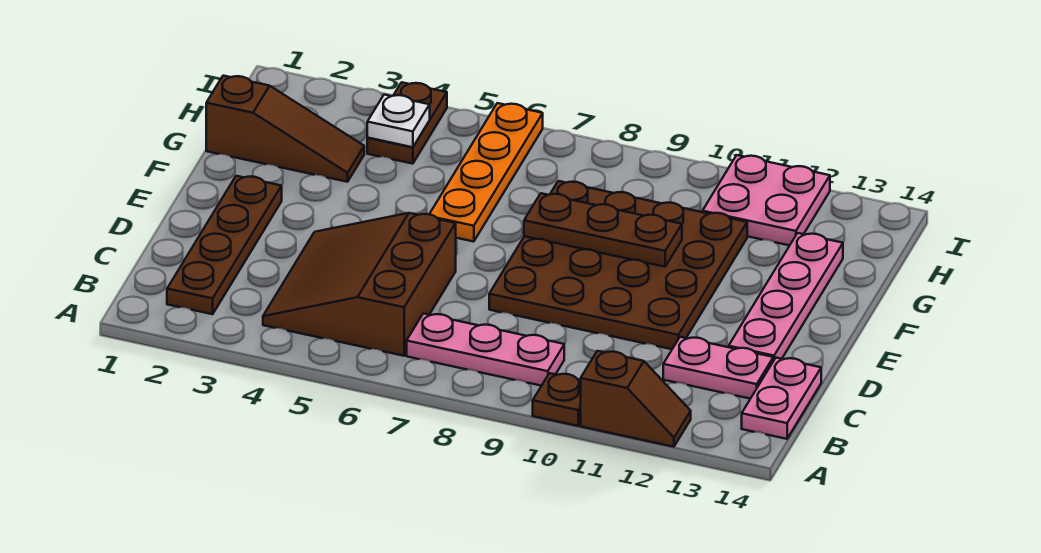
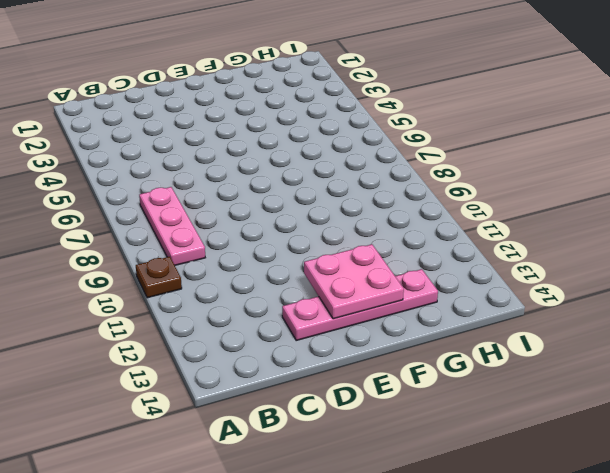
pink plate E12:F13 level 2 -> pink plate H11:I12 level 1
none -> brown slope A11:A12 level 1 top 11
none -> brown plate B2:E2 level 1
none -> brown slope B4:D6 level 1 top 6

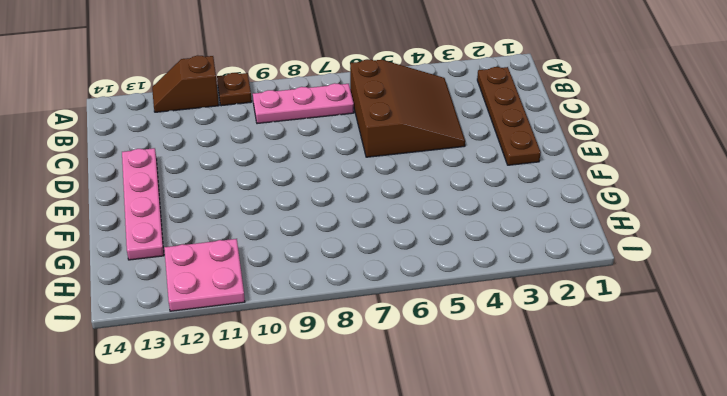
none -> pink plate B14:C14 level 1
none -> pink plate C12:C13 level 1
none -> brown plate D8:G11 level 1

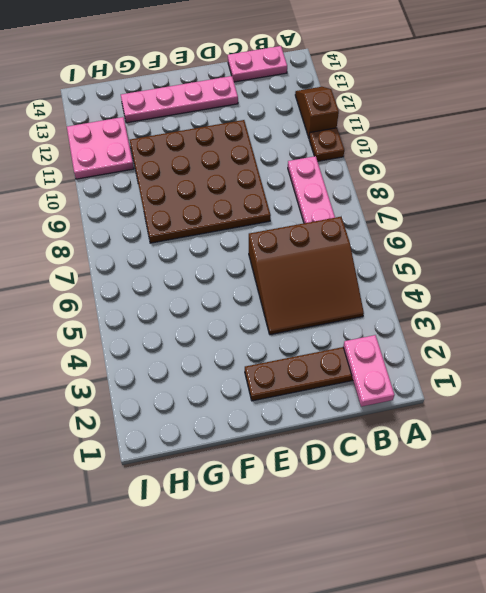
pink plate B1:B2 level 2 -> pink plate C12:C13 level 1
none -> orange plate F6:I6 level 1
none -> brown slope G1:G3 level 1 top 1
none -> brown plate H4:I4 level 1

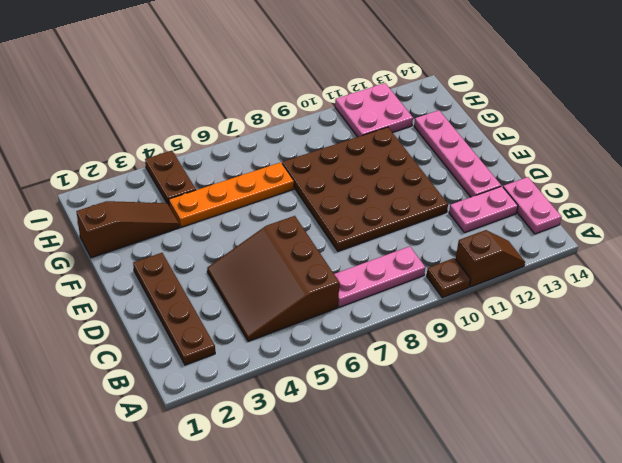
orange plate G4:G7 level 1 -> orange plate F6:I6 level 1
none -> brown plate F8:F10 level 2
none -> white plate H4 level 2

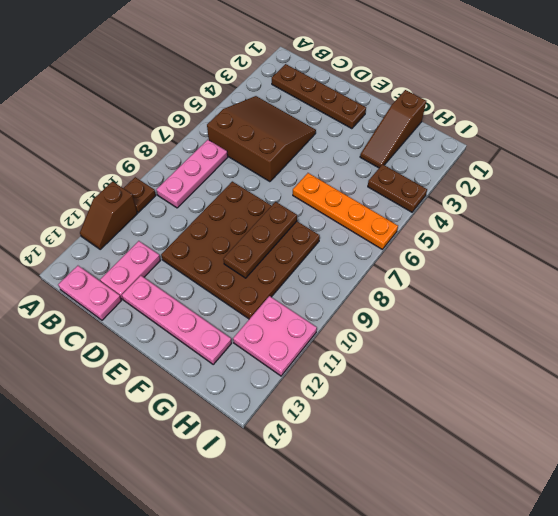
none -> white plate H4 level 2

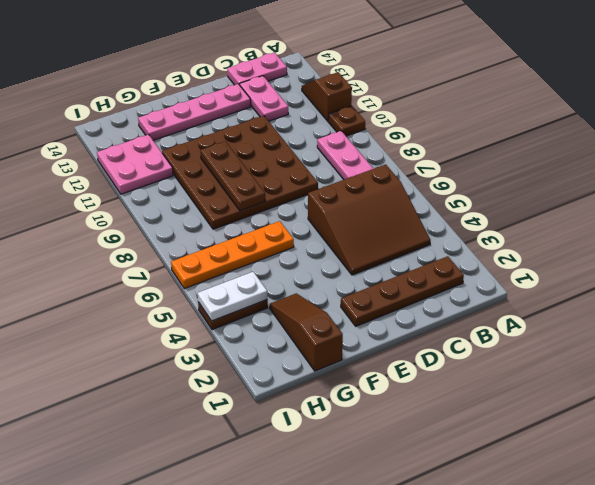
white plate H4:I4 level 2 -> white plate H4 level 2

